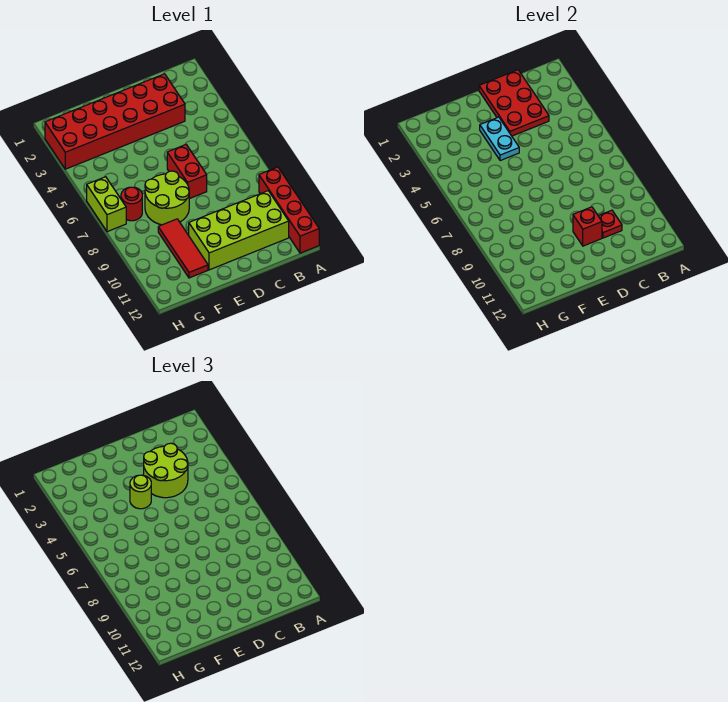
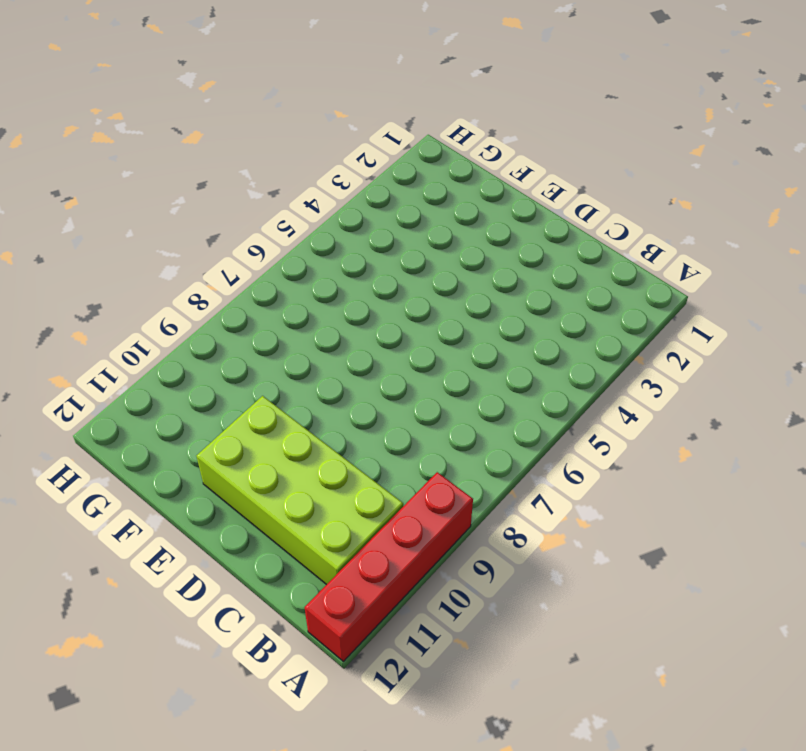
none -> red brick C2:H3 level 1
none -> red brick D6:D7 level 1
none -> lime round brick E7:F8 level 1

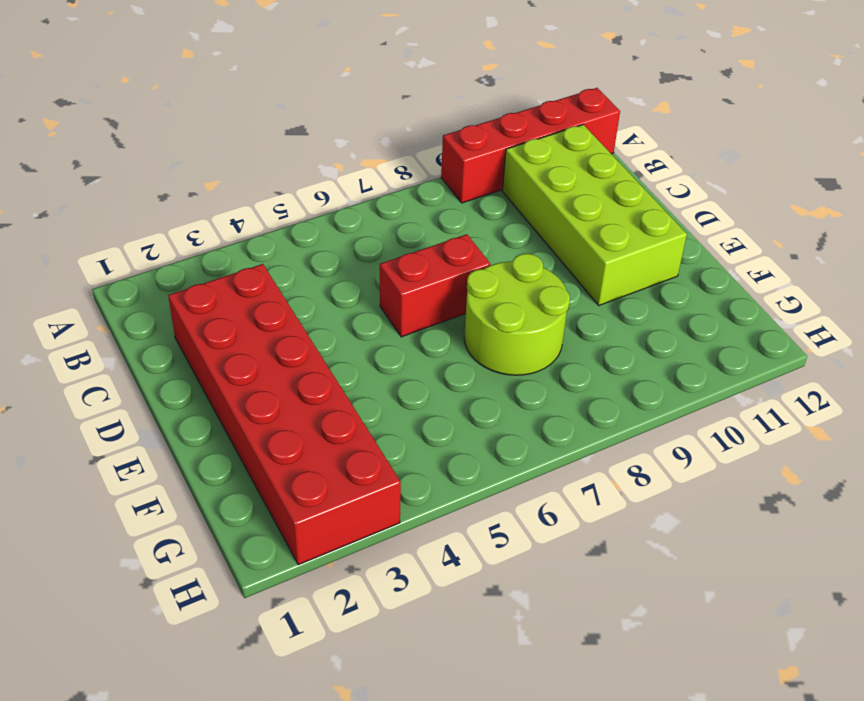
none -> red tile F9:F11 level 1
none -> red round brick G7 level 1
none -> lime brick H6:H7 level 1

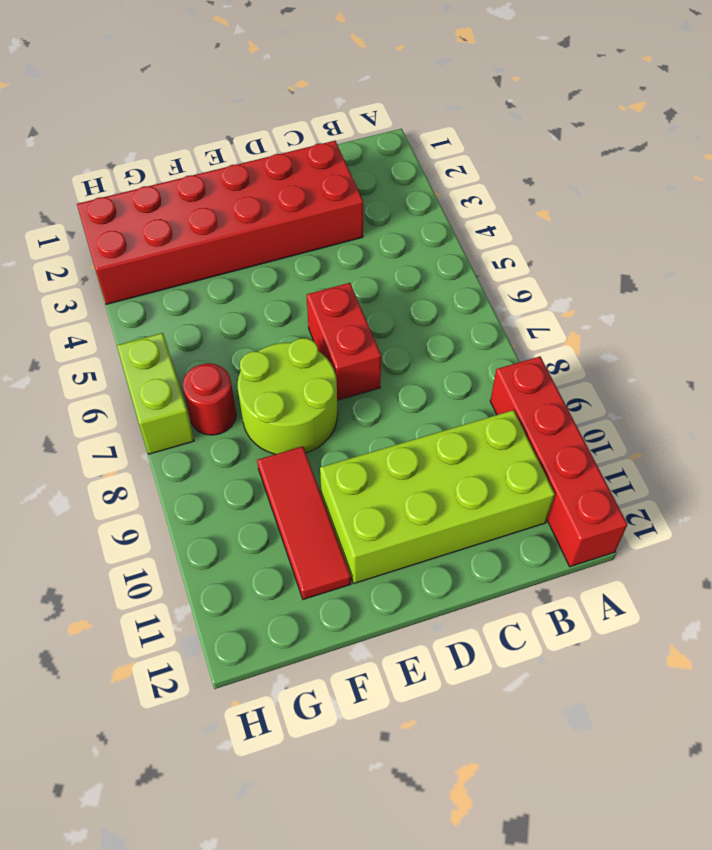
none -> red plate C1:D3 level 2
none -> red plate C10 level 2
none -> red brick D10 level 2

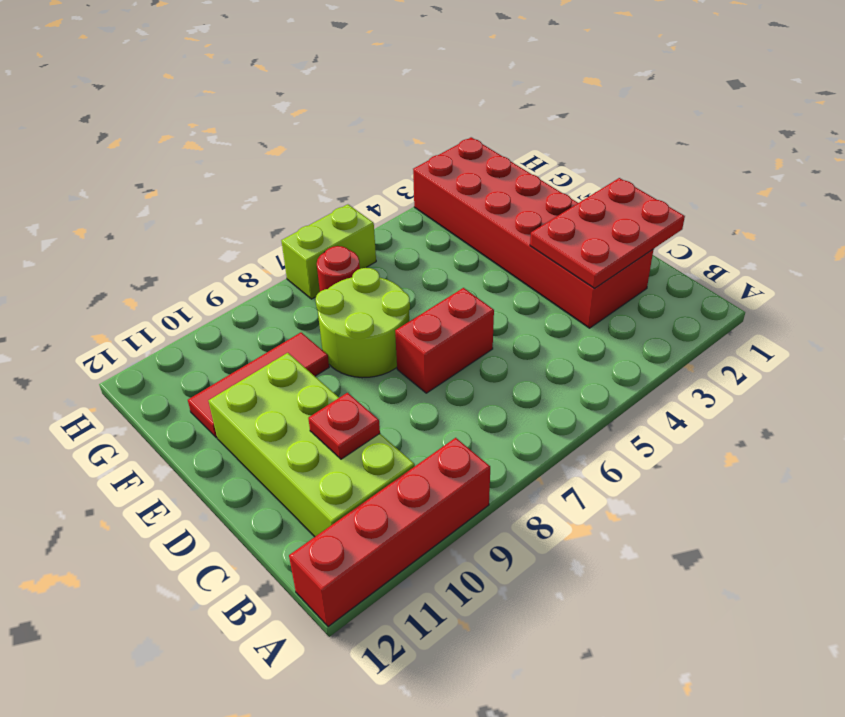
none -> red brick D10 level 2
none -> cyan plate E3:E4 level 2
none -> lime round brick C3:D4 level 3

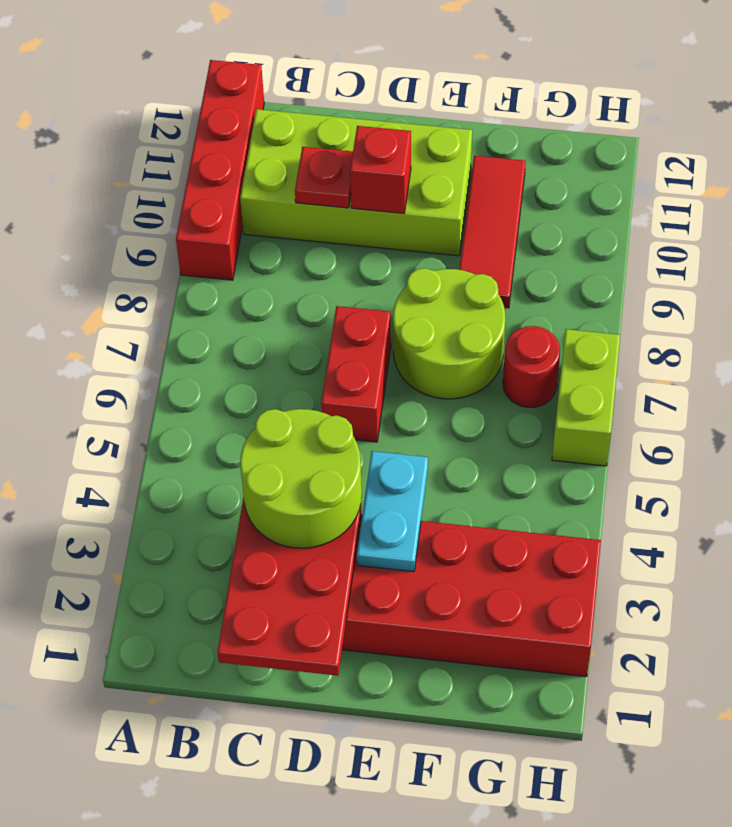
none -> lime round brick E4 level 3

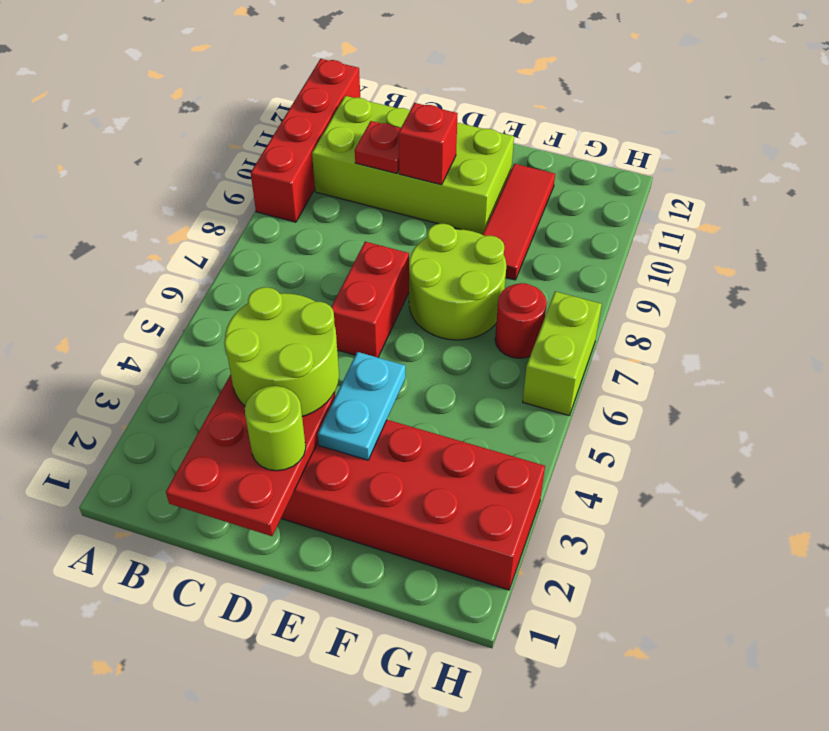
lime round brick D2 level 3 -> lime round brick E4 level 3

